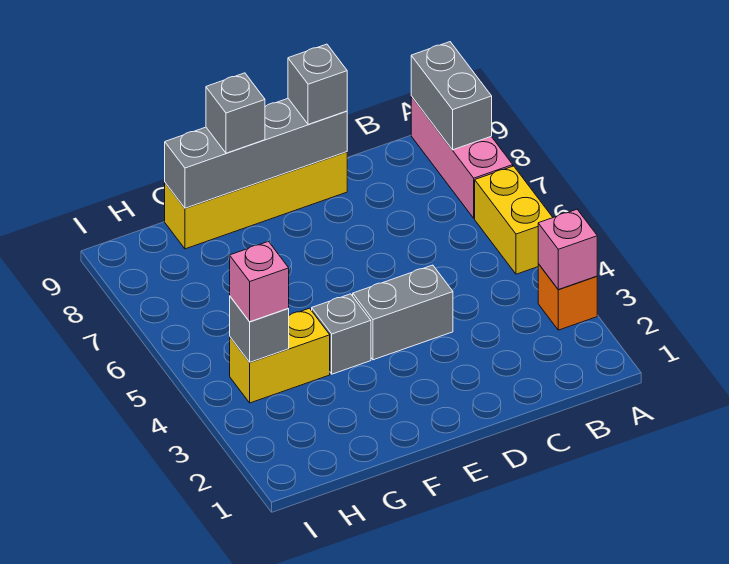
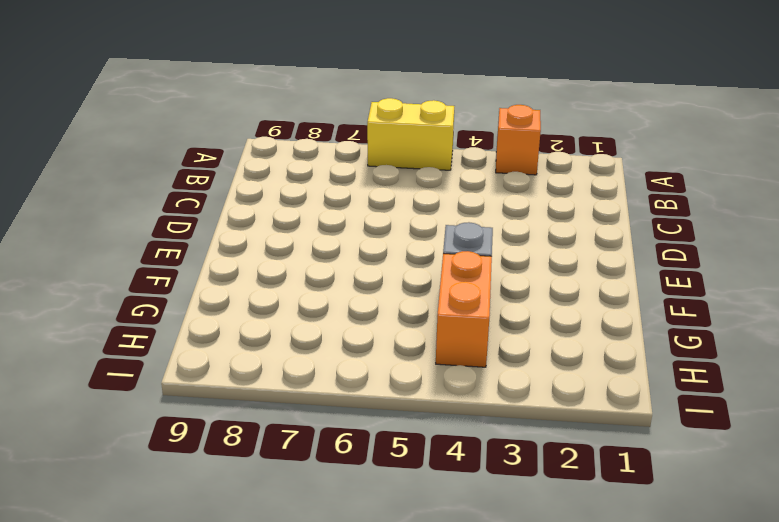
orange brick G4:H4 level 1 -> yellow brick G4:H4 level 1
none -> pink brick A7:A9 level 1
none -> grey brick D4:E4 level 1
none -> yellow brick D9:G9 level 1

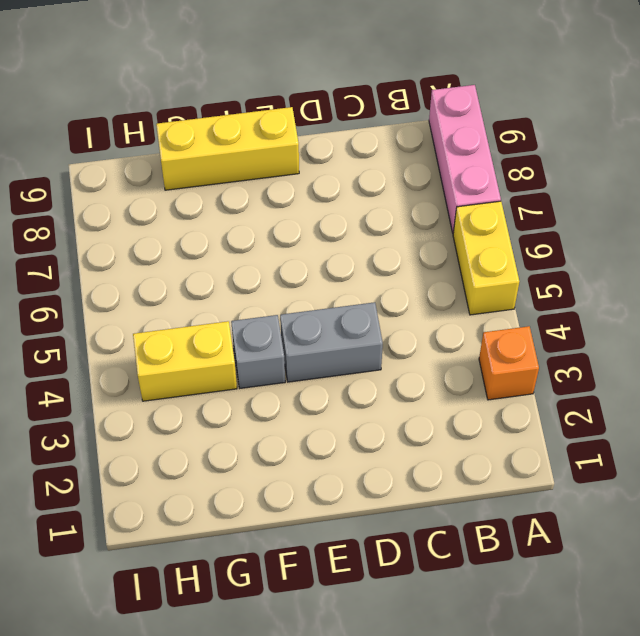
yellow brick E9:G9 level 1 -> yellow brick D9:G9 level 1
none -> pink brick A3 level 2
none -> grey brick A8:A9 level 2
none -> grey brick D9:G9 level 2

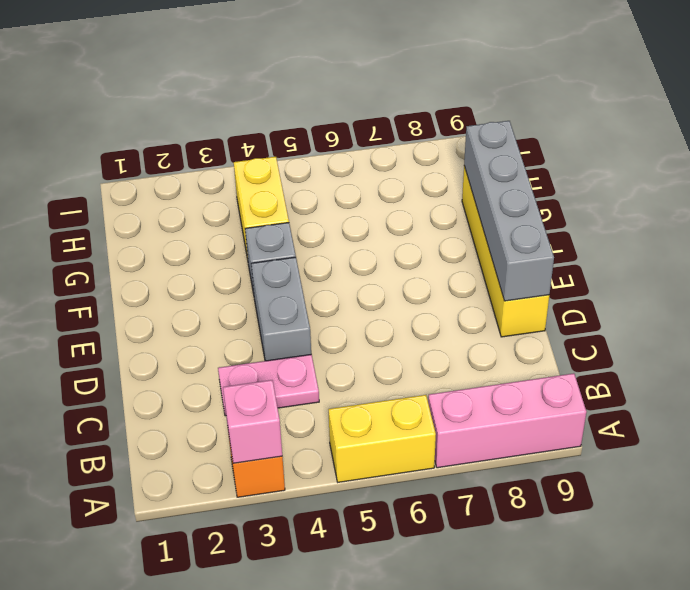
pink plate C3:C4 level 1 -> none
none -> grey brick A8:A9 level 2
none -> grey brick H4 level 2
none -> grey brick D9 level 3

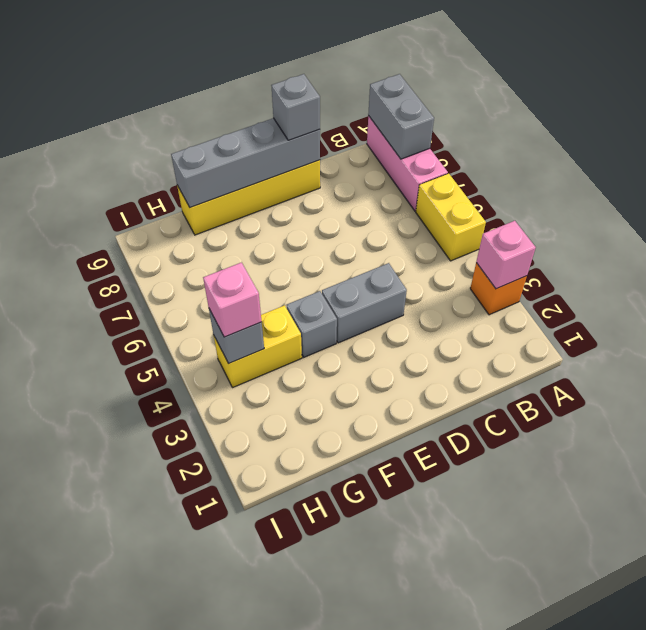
none -> grey brick F9 level 3

